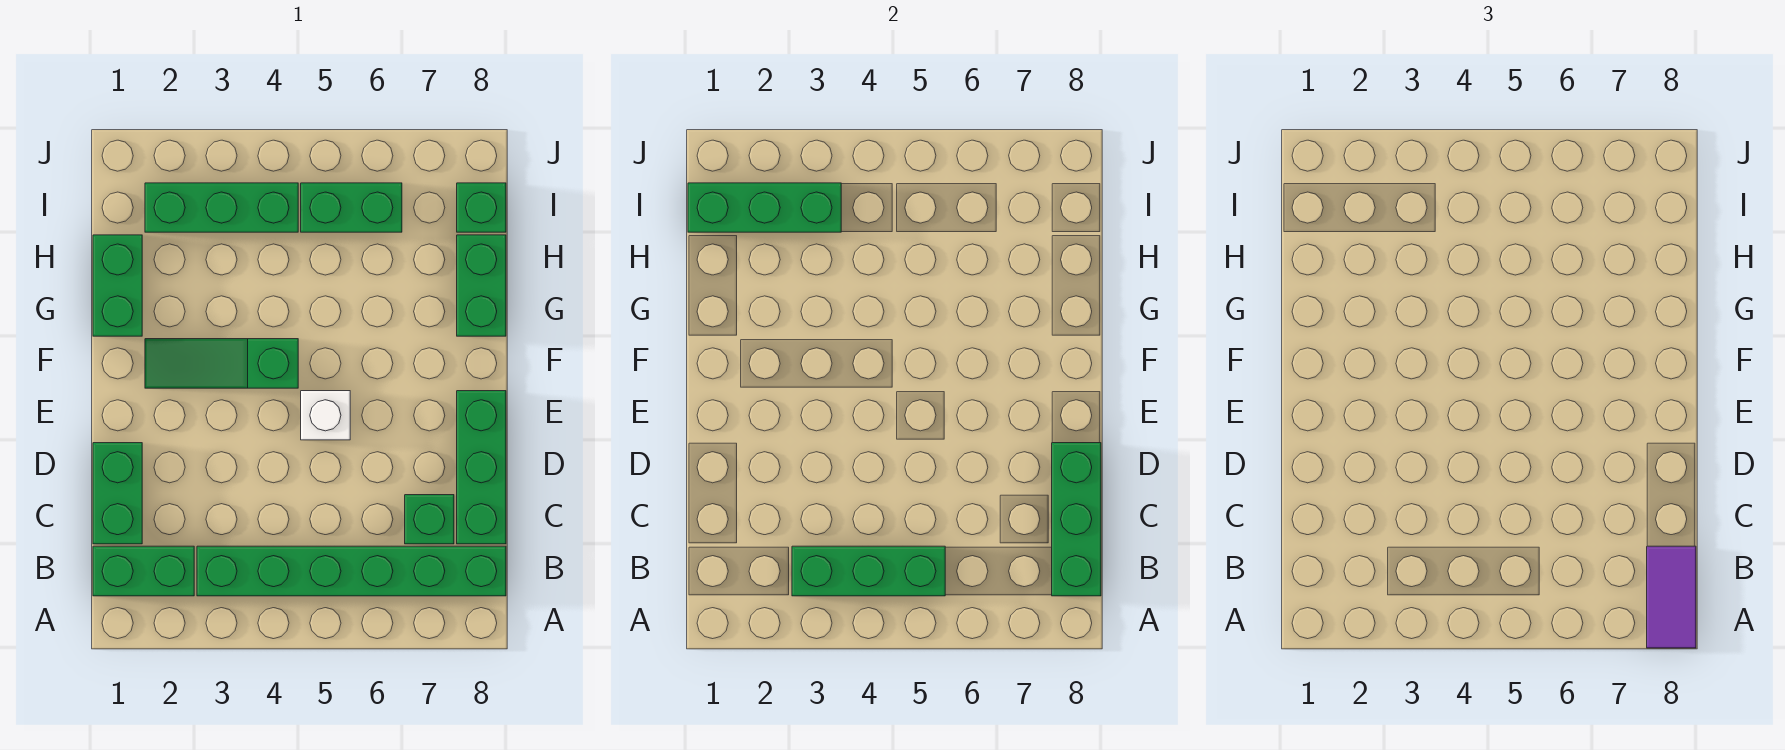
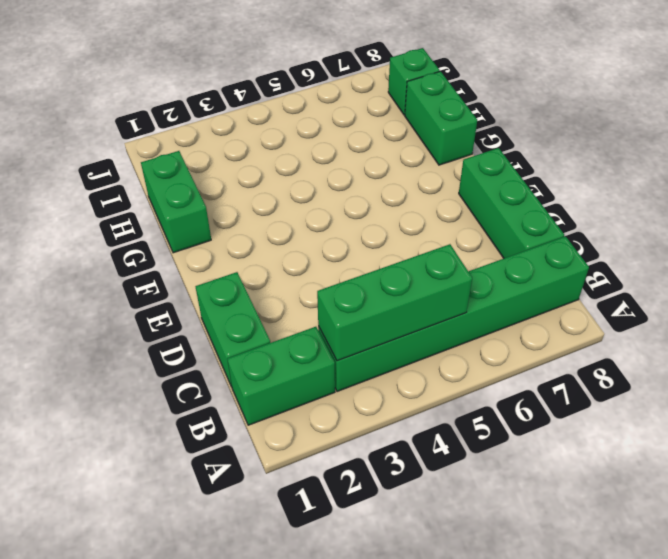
none -> green brick C7 level 1
none -> white brick E5 level 1
none -> green slope F2:F4 level 1 top 4

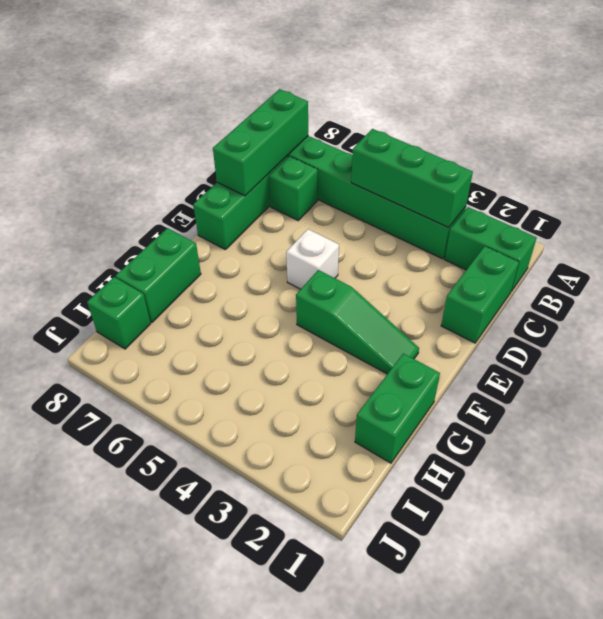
none -> green brick I2:I4 level 1
none -> green brick I5:I6 level 1
none -> green brick I1:I3 level 2

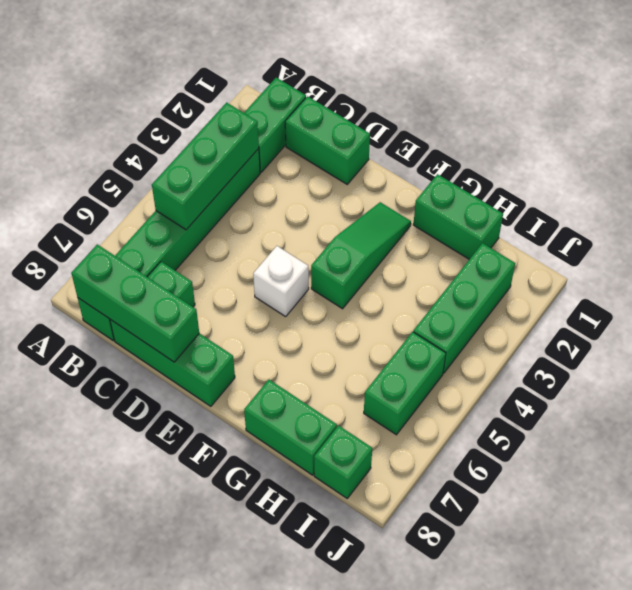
none -> green brick I1:I3 level 2
none -> purple tile A8:B8 level 3

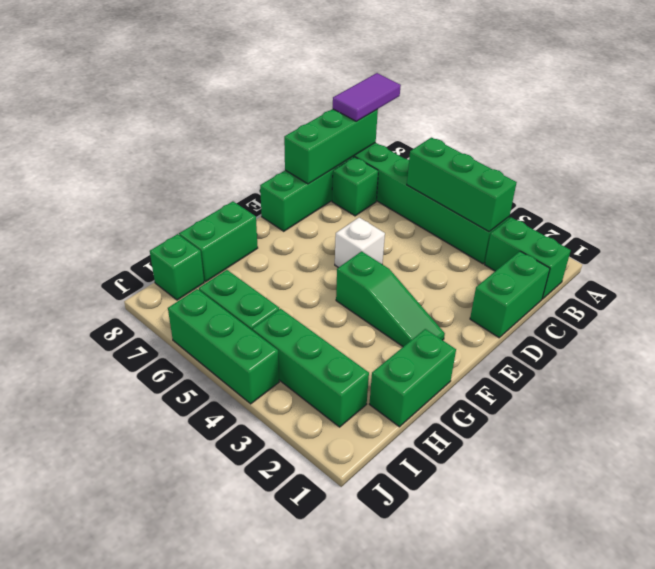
green brick J4:J6 level 1 -> green brick I1:I3 level 2

